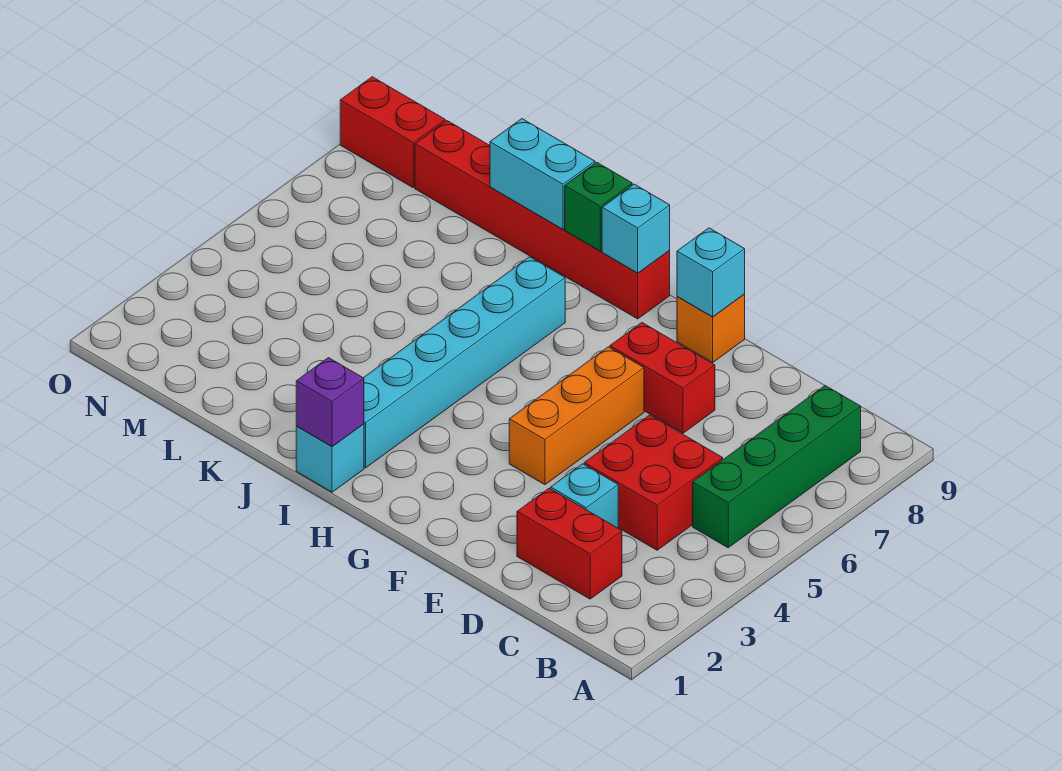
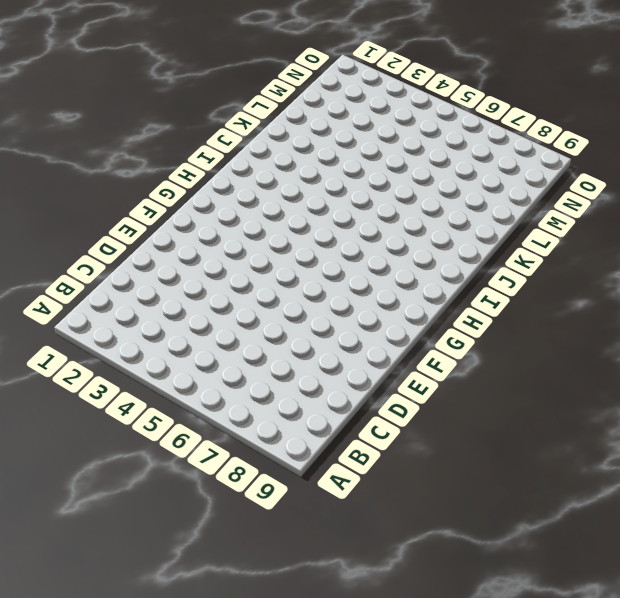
none -> green brick B5:B8 level 1
none -> red brick C2:D2 level 1
none -> red brick C4:D5 level 1

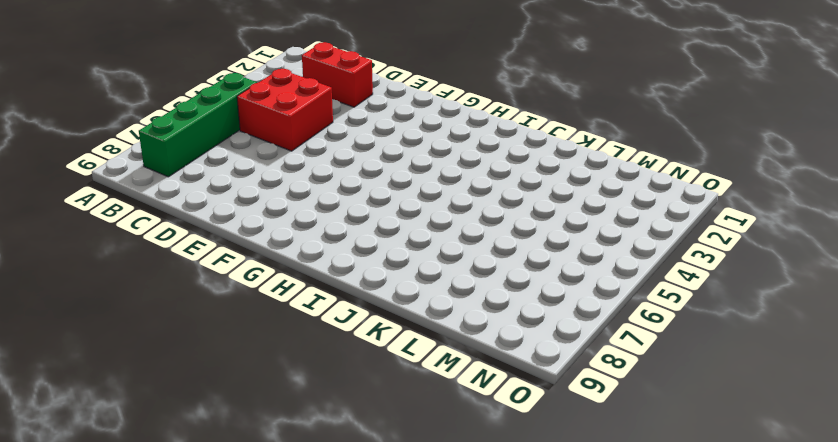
none -> cyan brick D3 level 1
none -> red brick E7:F7 level 1
none -> orange brick F4:F6 level 1

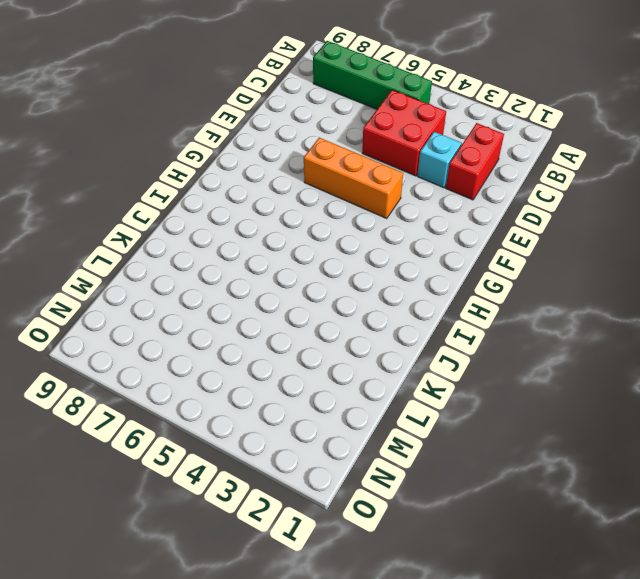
none -> red brick E7:F7 level 1
none -> orange brick F9 level 1
none -> red brick H9:M9 level 1

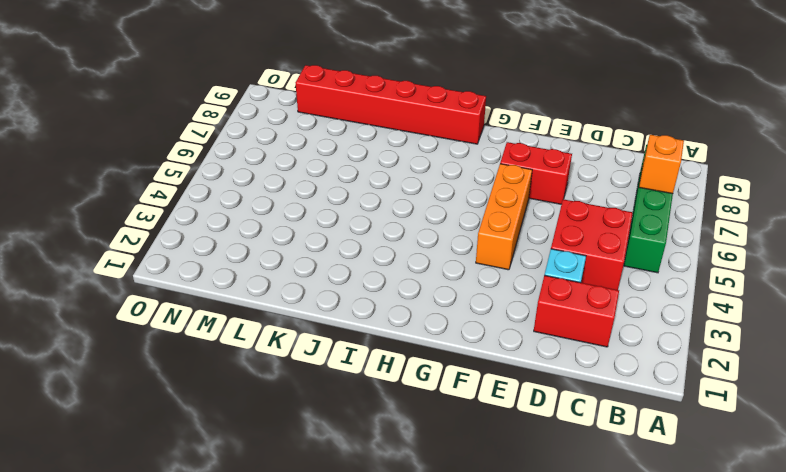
orange brick B7 level 2 -> orange brick F9 level 1
none -> cyan brick I1 level 1
none -> cyan brick I2:I7 level 1
none -> red brick N9:O9 level 1

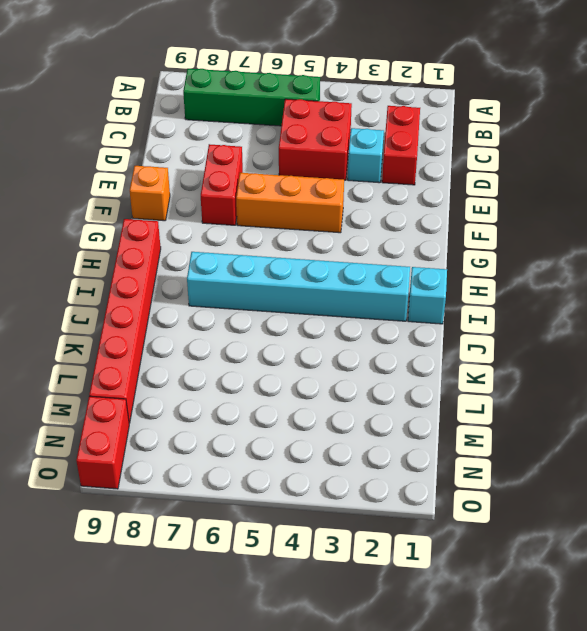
none -> cyan brick F9 level 2
none -> cyan brick H9 level 2
none -> purple brick I1 level 2

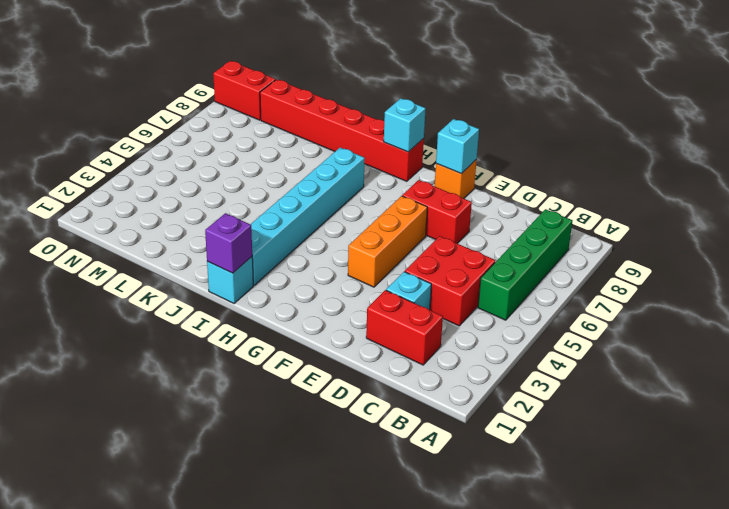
none -> green brick I9 level 2
none -> cyan brick J9:K9 level 2

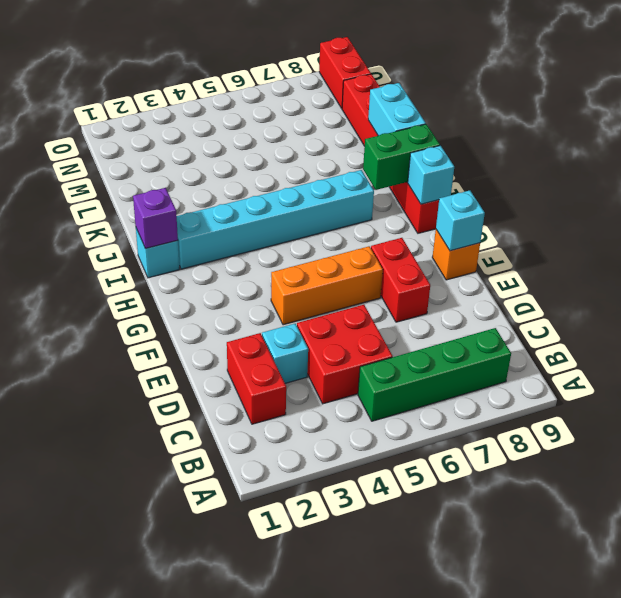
green brick I8:I9 level 2 -> green brick I9 level 2

